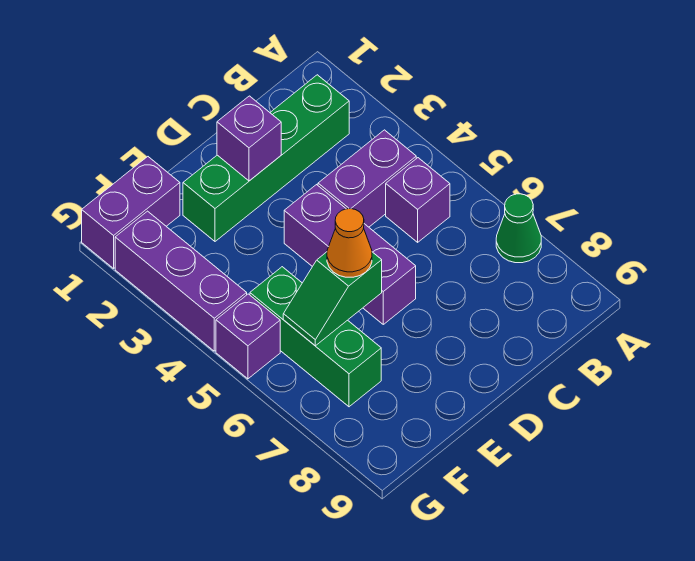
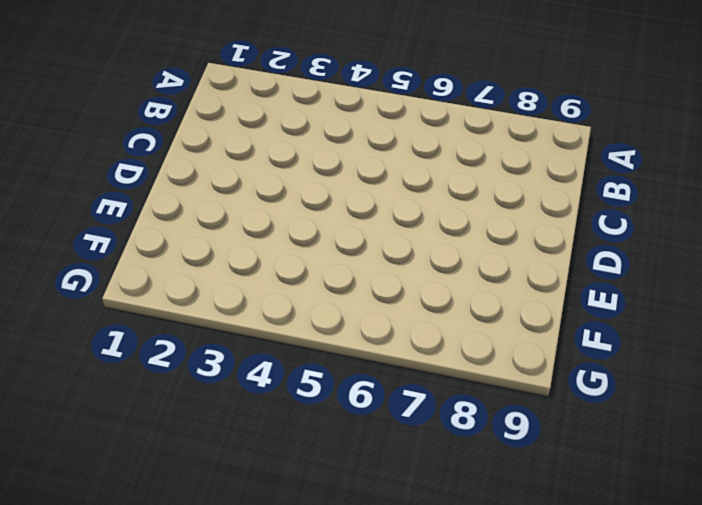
none -> green cone A7 level 1
none -> green brick B2:E2 level 1
none -> purple brick B4:C4 level 1

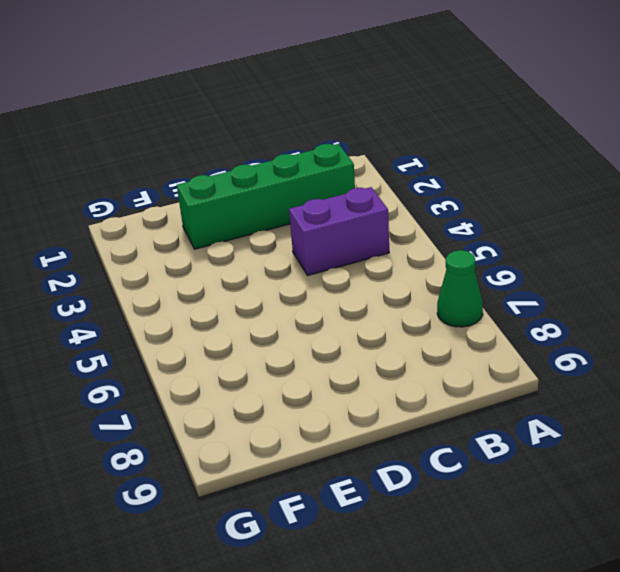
none -> purple brick B5 level 1
none -> purple brick D4:D6 level 1
none -> purple brick F1:G1 level 1

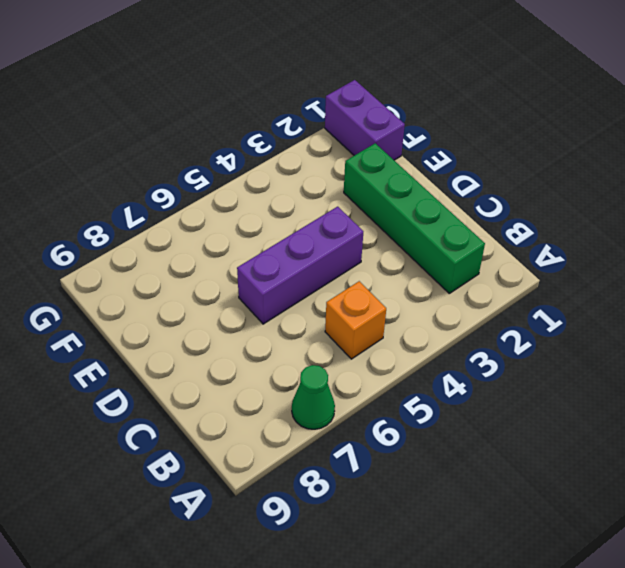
orange brick B5 level 1 -> purple brick B5 level 1
none -> purple brick B4:C4 level 1
none -> green brick F5:F7 level 1
none -> purple brick G2:G4 level 1

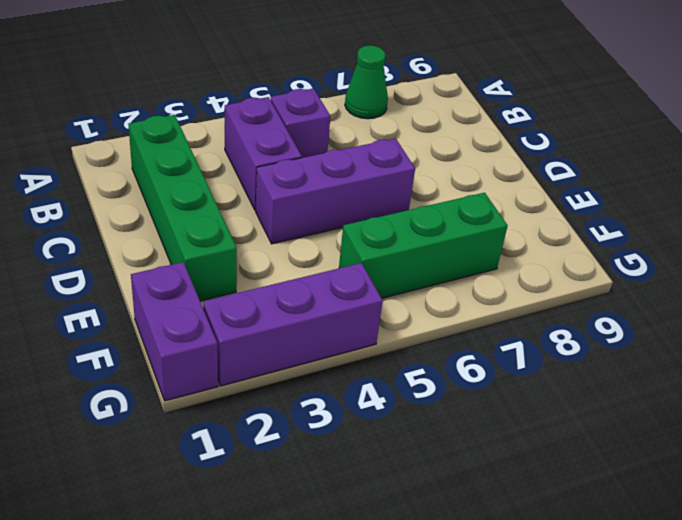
none -> purple brick G5 level 1
none -> purple brick D2 level 2
none -> green slope E6:F6 level 2 top E

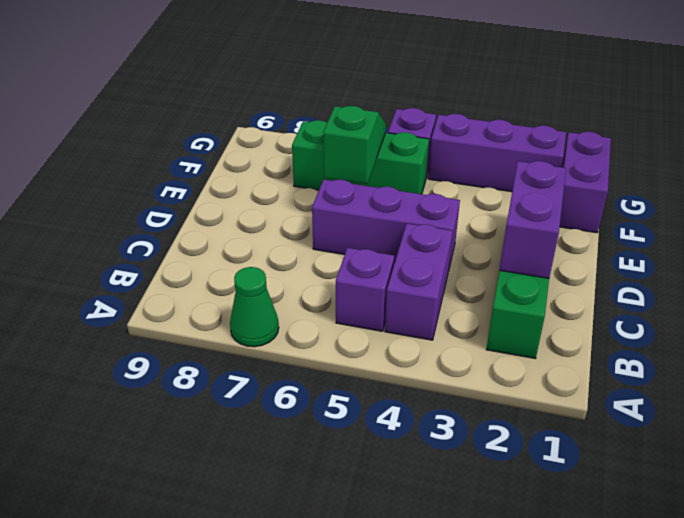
purple brick C2:D2 level 2 -> purple brick D2 level 2
none -> orange cone E6 level 3

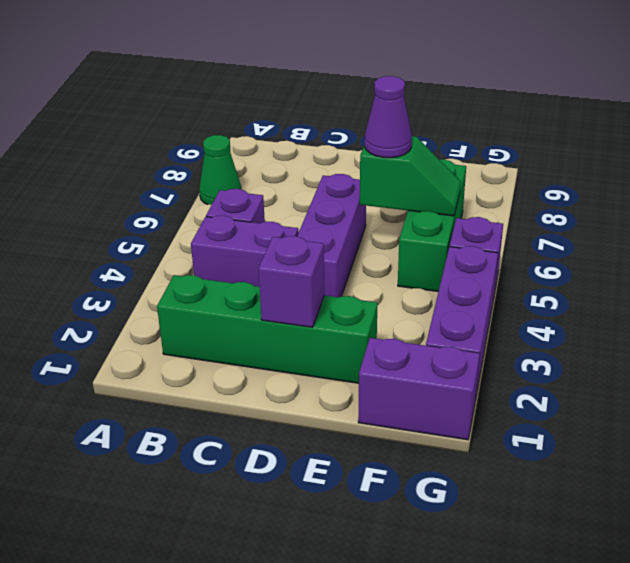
purple cone E6 level 3 -> orange cone E6 level 3

